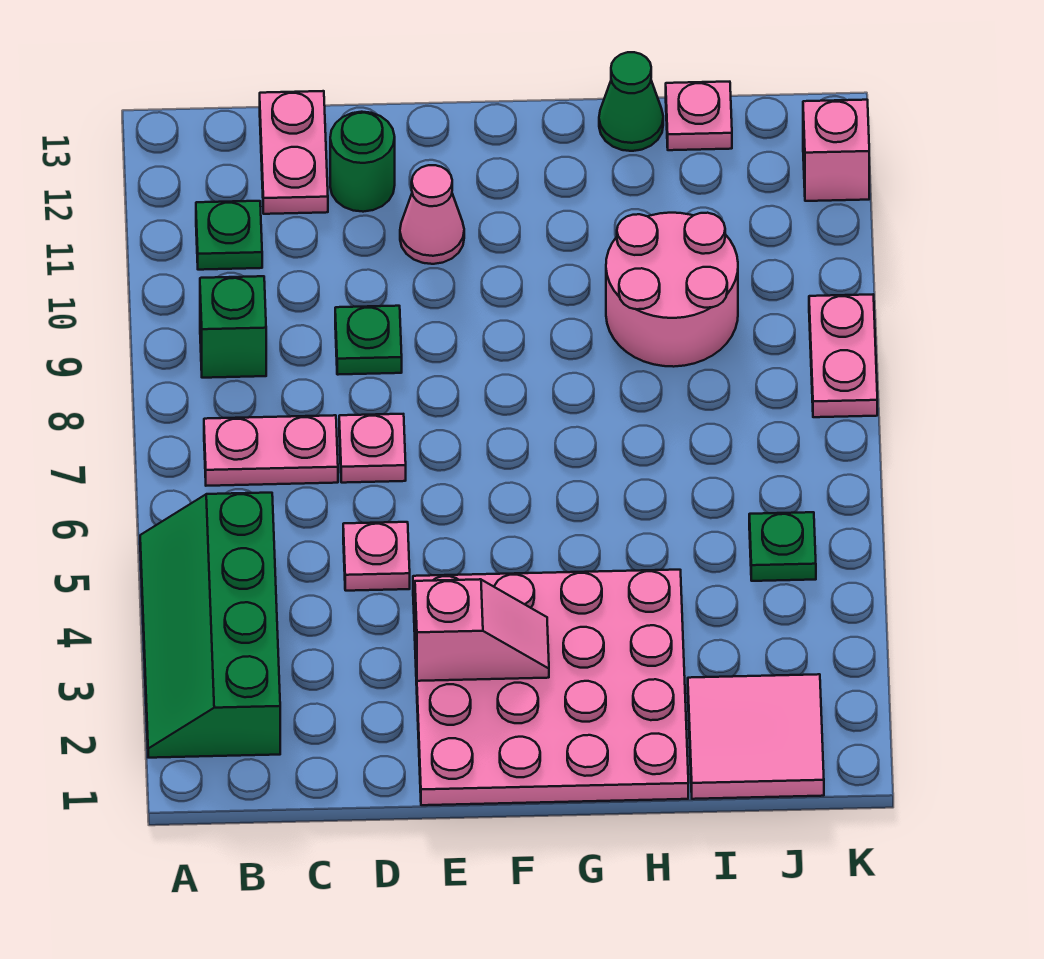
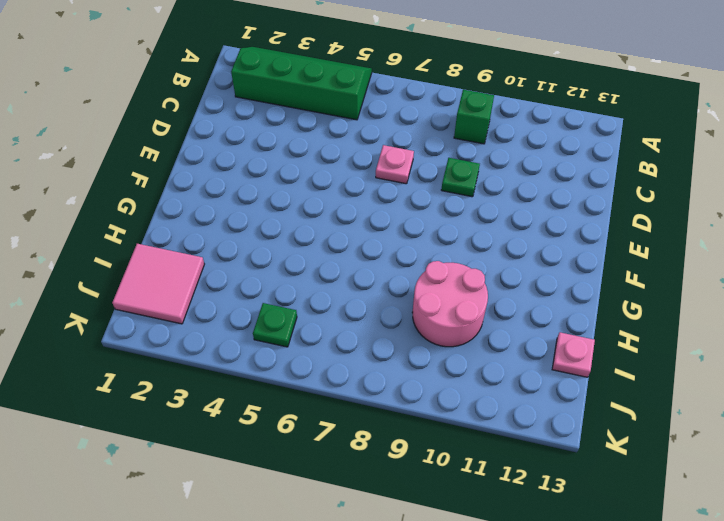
none -> pink plate B7:C7 level 1
none -> green plate B11 level 1
none -> pink plate C12:C13 level 1

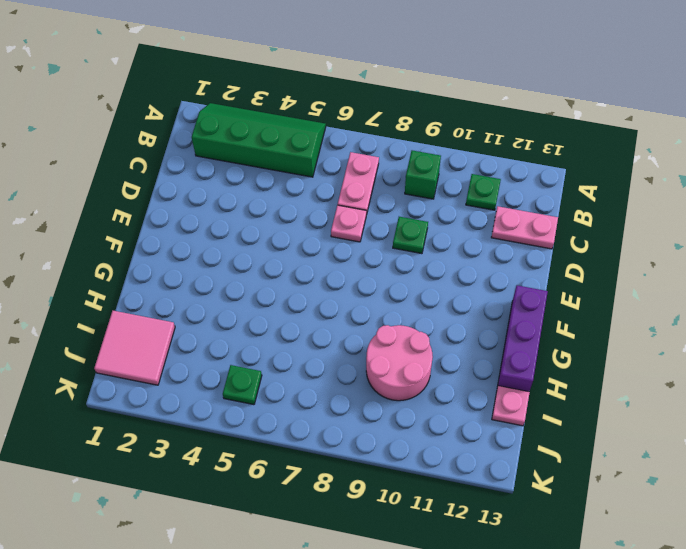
purple brick F13:H13 level 1 -> green cone H13 level 1
none -> pink plate D5 level 1
none -> green round brick D12 level 1
none -> pink plate E1:H4 level 1

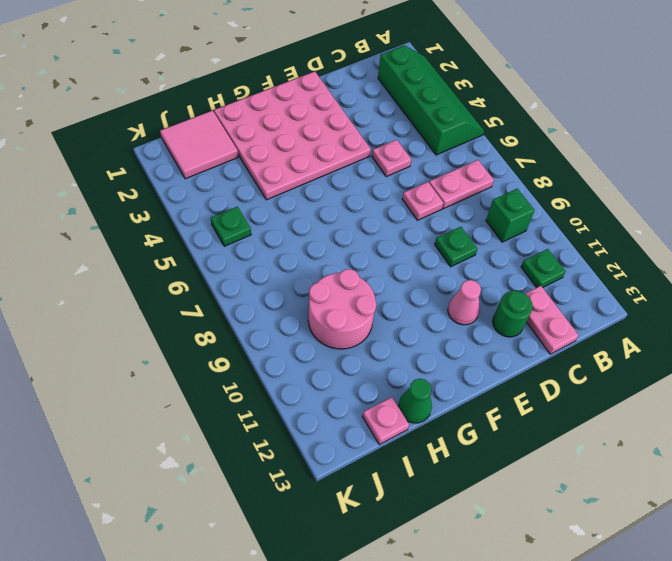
none -> pink plate K8:K9 level 1
none -> pink brick K12 level 1
none -> pink slope E3:F3 level 2 top E

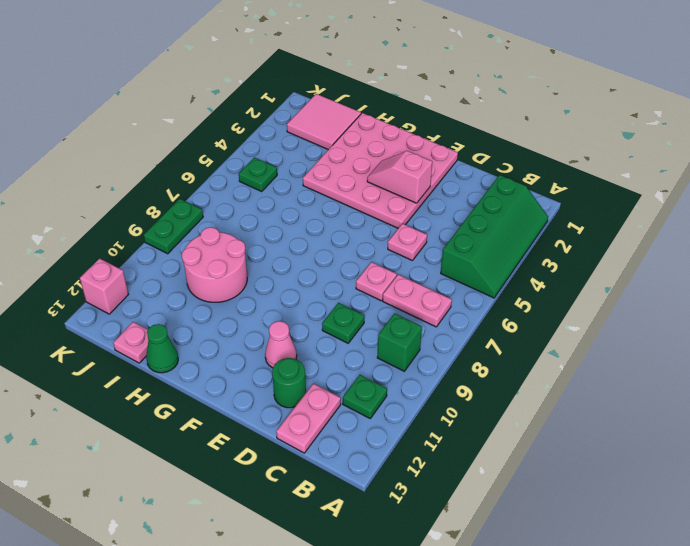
green plate K8:K9 level 1 -> pink plate K8:K9 level 1

